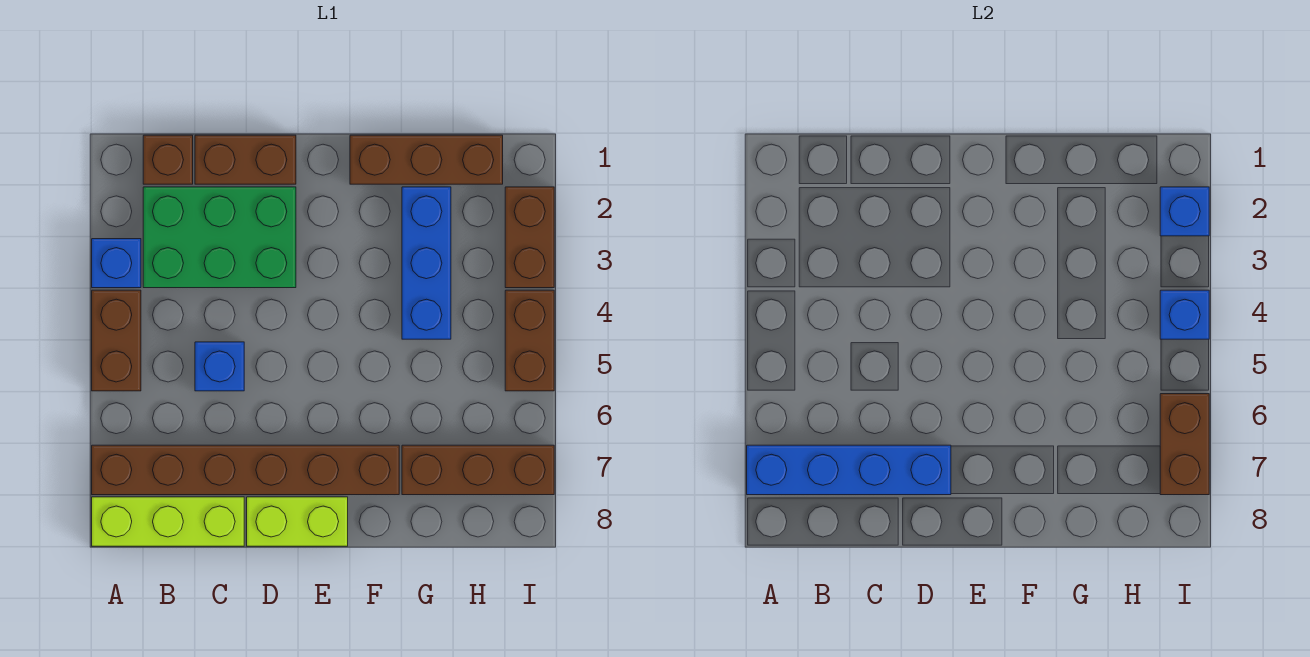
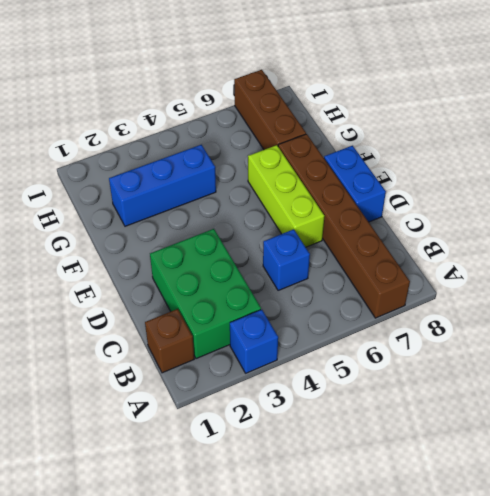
lime brick D6:F6 level 1 -> lime brick A8:C8 level 1
blue brick D8:E8 level 1 -> lime brick D8:E8 level 1
none -> brown brick A4:A5 level 1
none -> brown brick C1:D1 level 1
none -> brown brick F1:H1 level 1

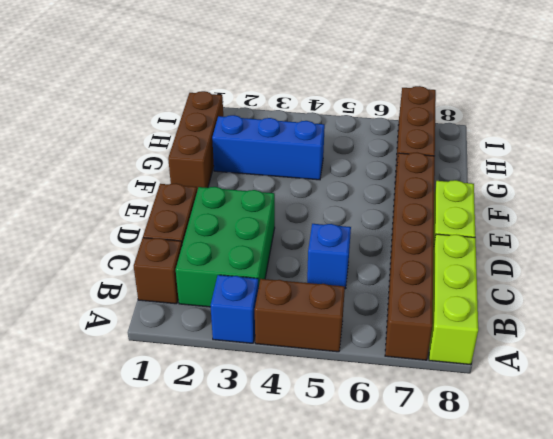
none -> brown brick I2:I3 level 1
none -> brown brick I4:I5 level 1
none -> blue brick A7:D7 level 2

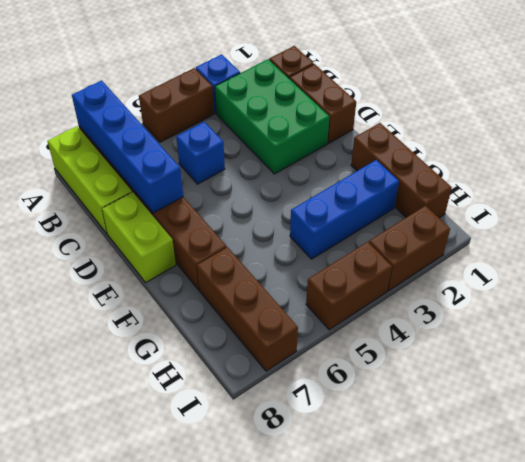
none -> blue brick I2 level 2
none -> blue brick I4 level 2
none -> brown brick I6:I7 level 2

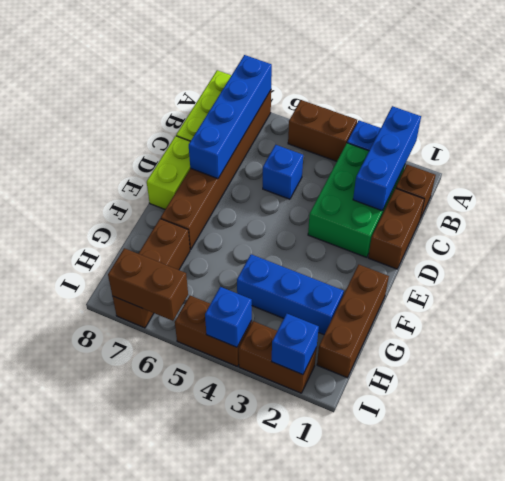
blue brick A2:C2 level 2 -> none

